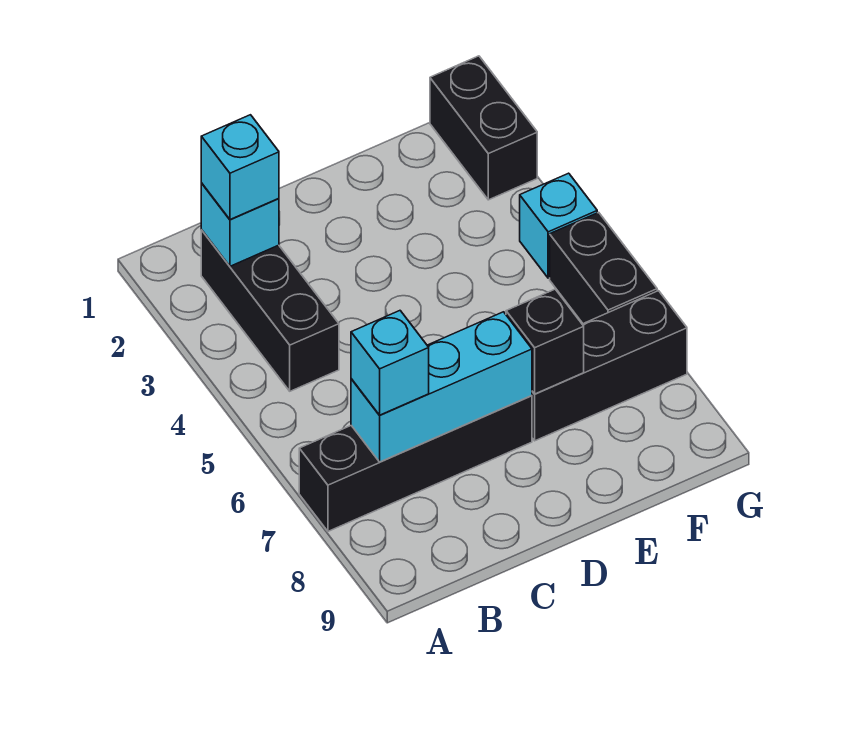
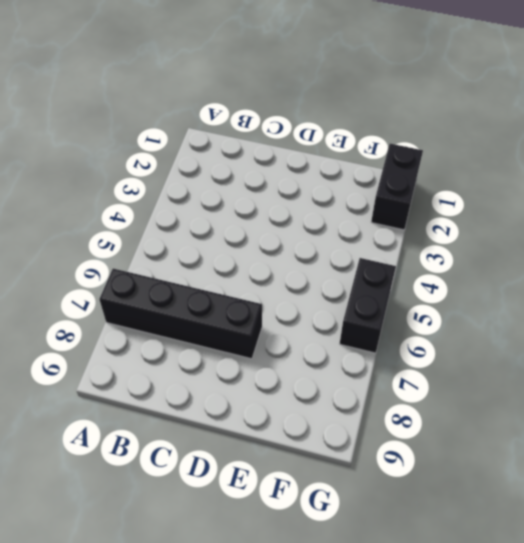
none -> black brick B2:B4 level 1
none -> black brick E7:G7 level 1

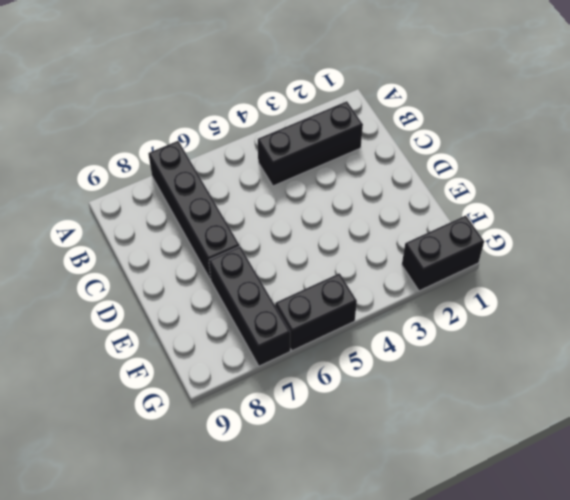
none -> cyan brick G4 level 1
none -> cyan brick B2 level 2

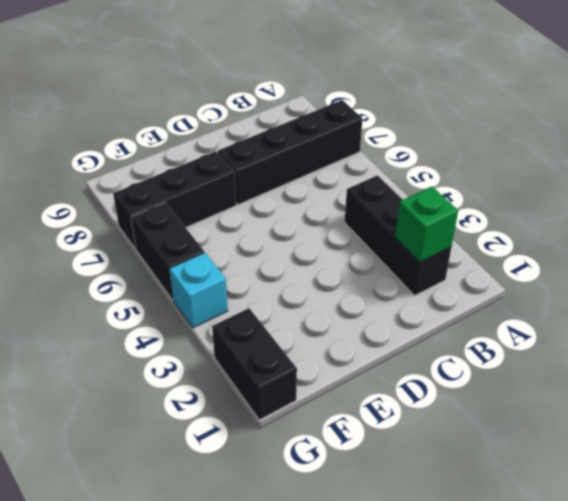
green brick B2 level 2 -> cyan brick B2 level 2
none -> cyan brick B7:D7 level 2
none -> black brick E7 level 2

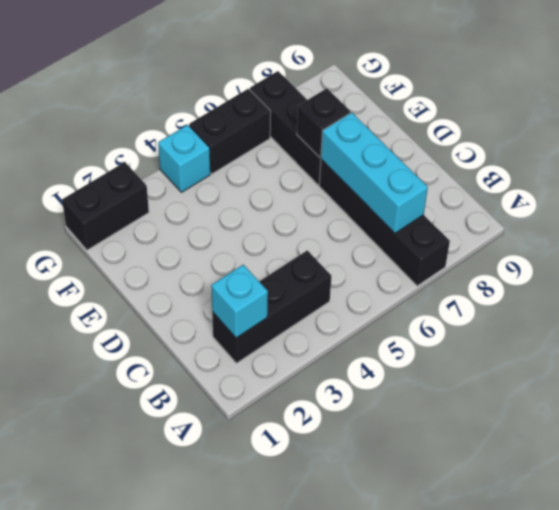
none -> cyan brick B2 level 3
none -> cyan brick B7 level 3

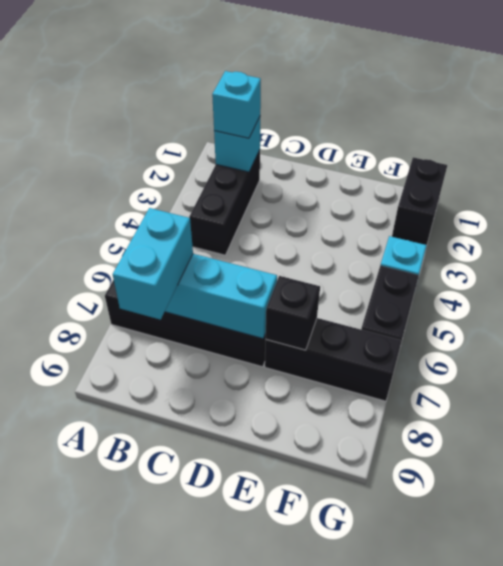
cyan brick B7:B8 level 3 -> cyan brick B7 level 3

